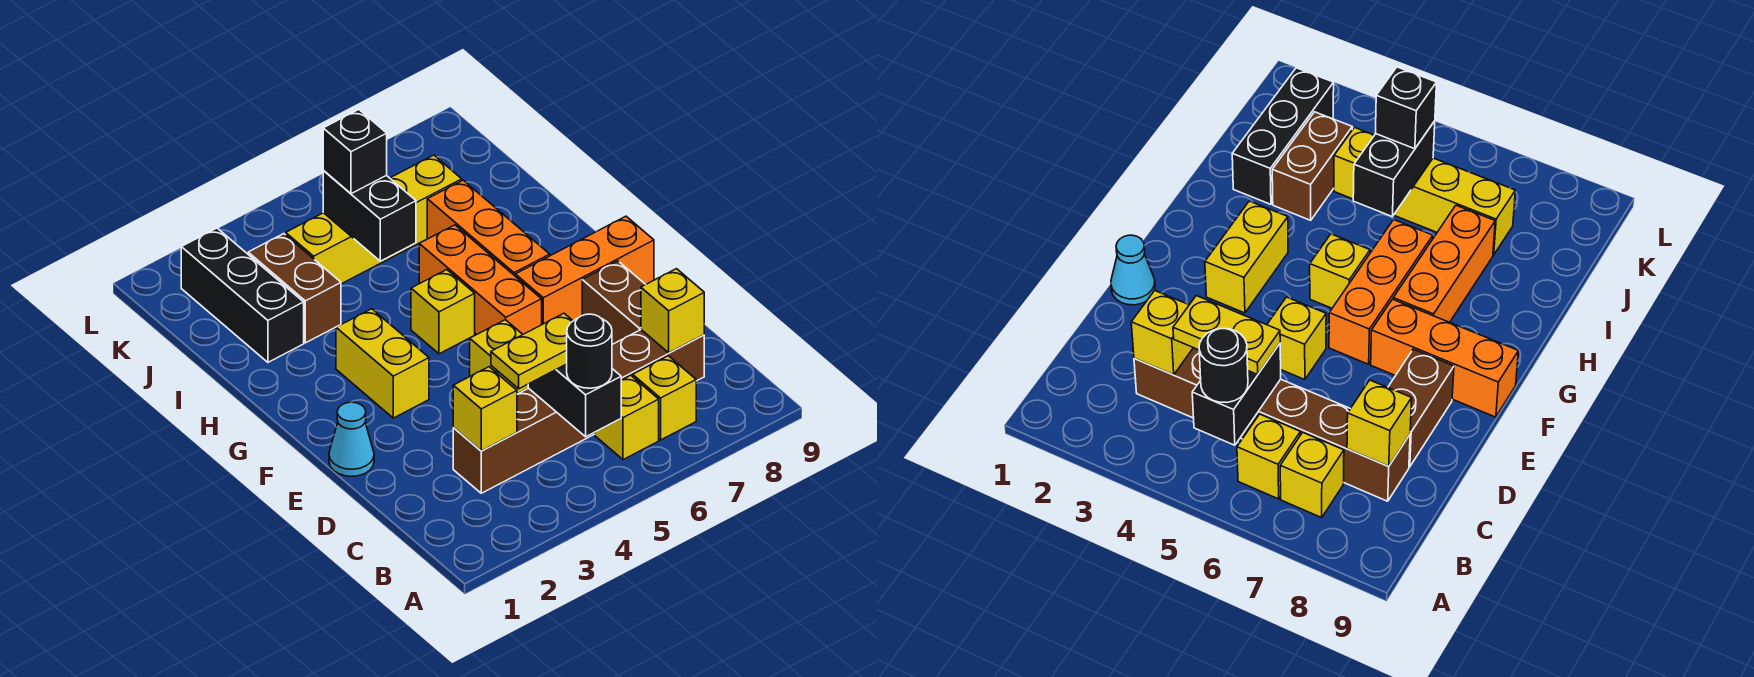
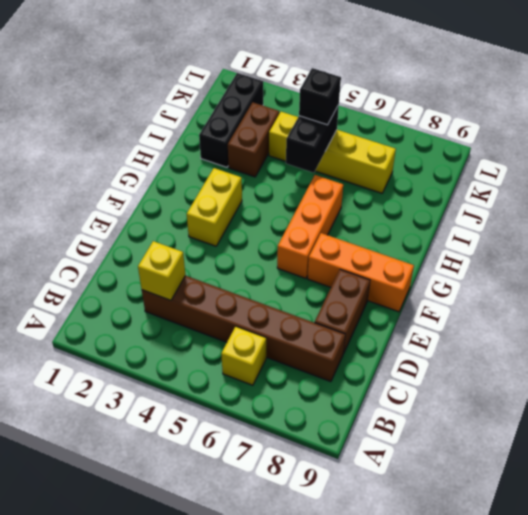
none -> yellow brick B7 level 1
none -> cyan cone E1 level 1
none -> yellow brick E5 level 1

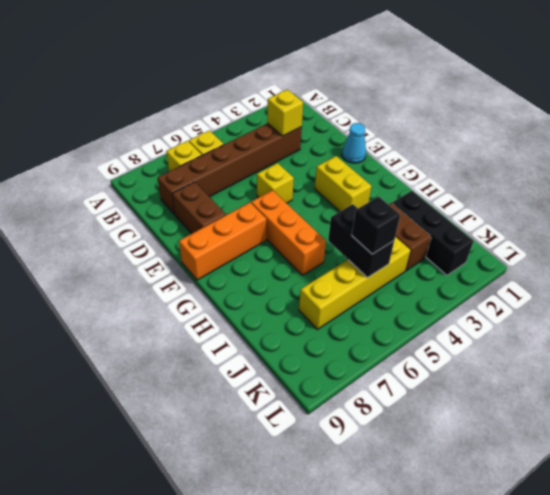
none -> yellow brick G5 level 1
none -> orange brick G7:I7 level 1
none -> black brick B5:C5 level 2

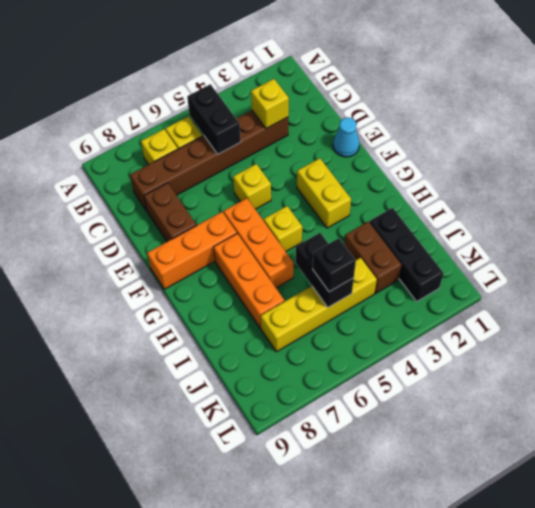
none -> yellow brick C8 level 2
none -> black round brick B5 level 3
none -> yellow plate C4:C5 level 3

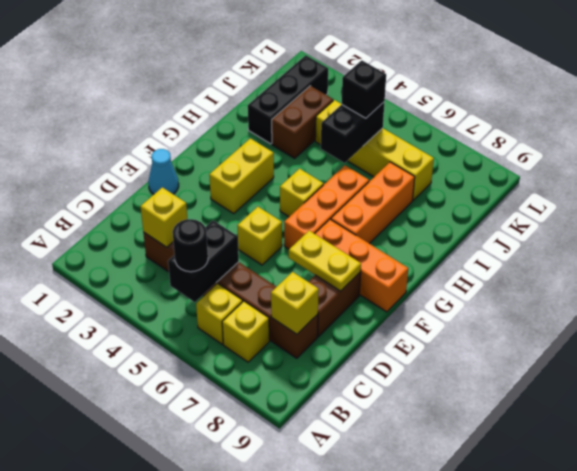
yellow plate E7:E8 level 2 -> yellow plate C4:C5 level 3

